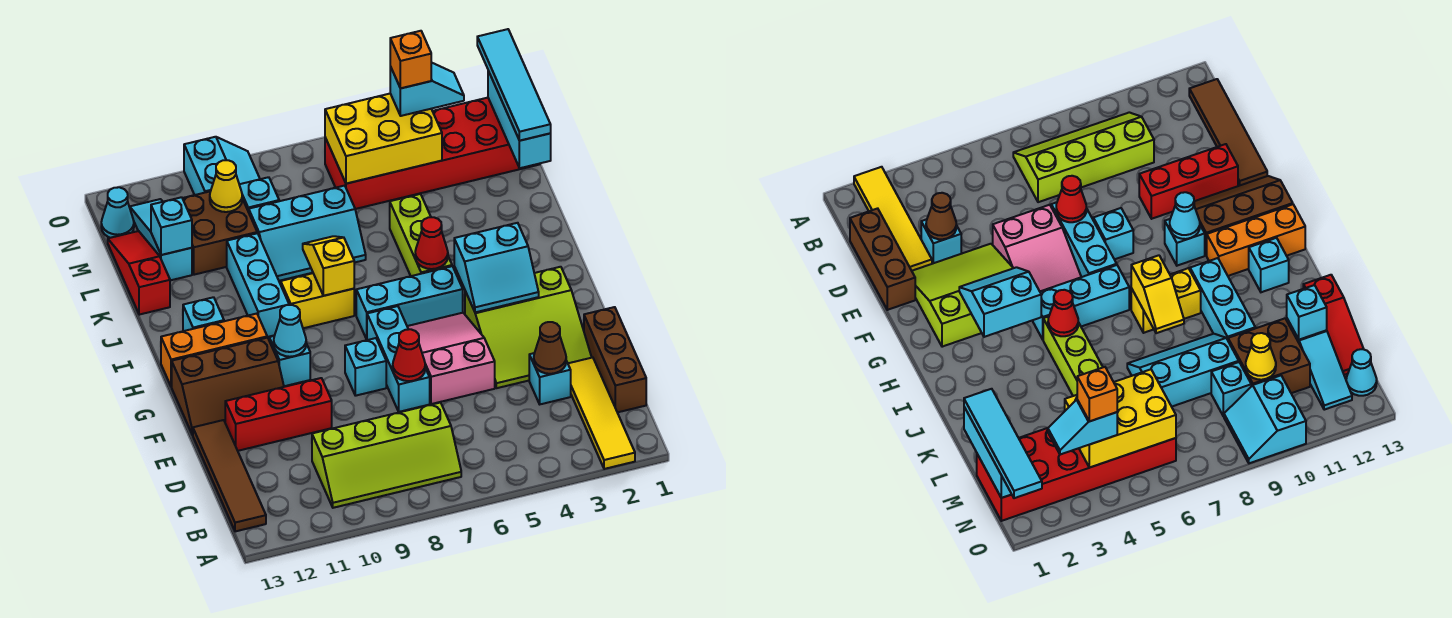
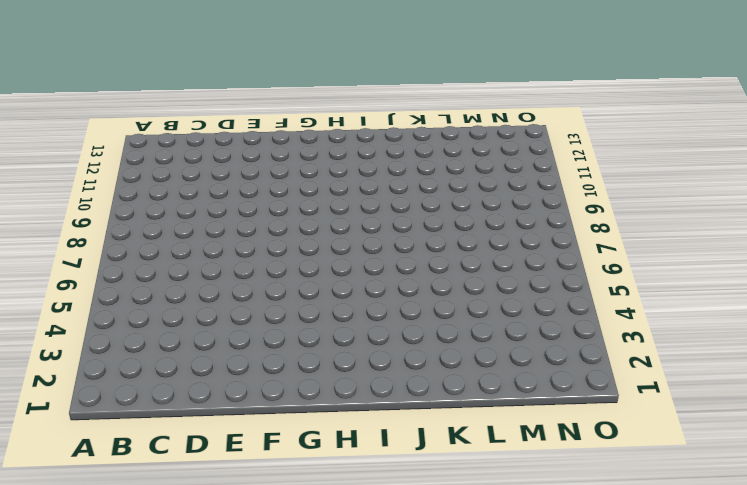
none -> yellow tile A2:D2 level 1
none -> lime slope B7:C10 level 1 top C
none -> brown tile B13:E13 level 1
none -> brown brick C1:E1 level 1

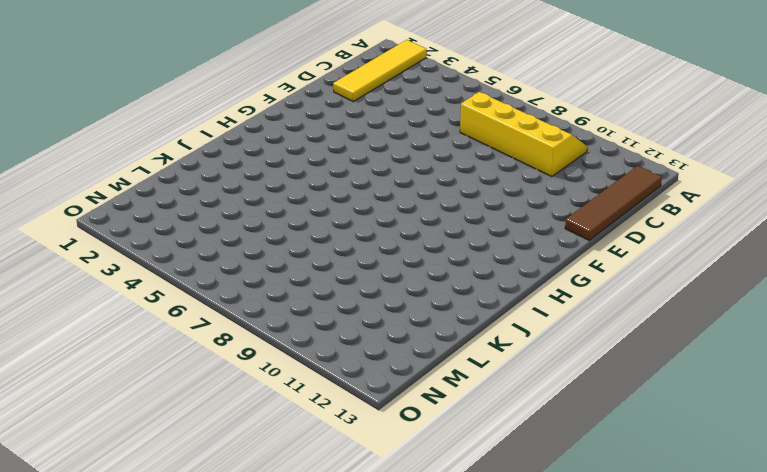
yellow slope B7:C10 level 1 top C -> lime slope B7:C10 level 1 top C
none -> brown brick C1:E1 level 1
none -> cyan brick D3 level 1
none -> lime slope E2:G4 level 1 top G
none -> pink slope E5:G6 level 1 top E

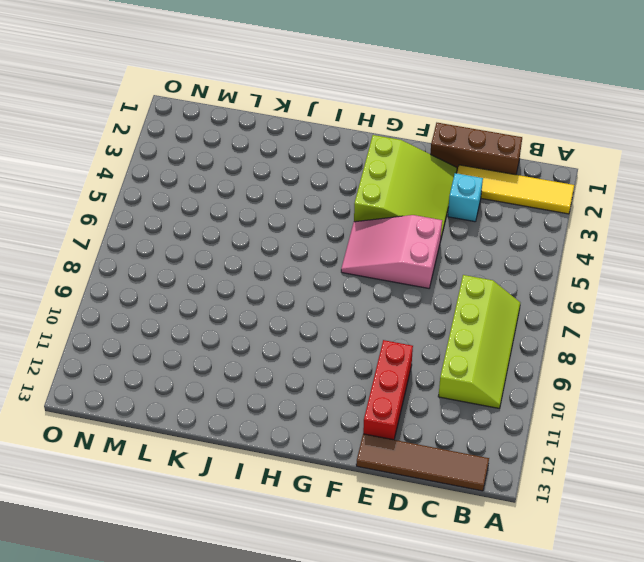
none -> cyan brick E7:G7 level 1
none -> cyan brick F8 level 1
none -> brown slope F11:G13 level 1 top G
none -> cyan brick G10 level 1

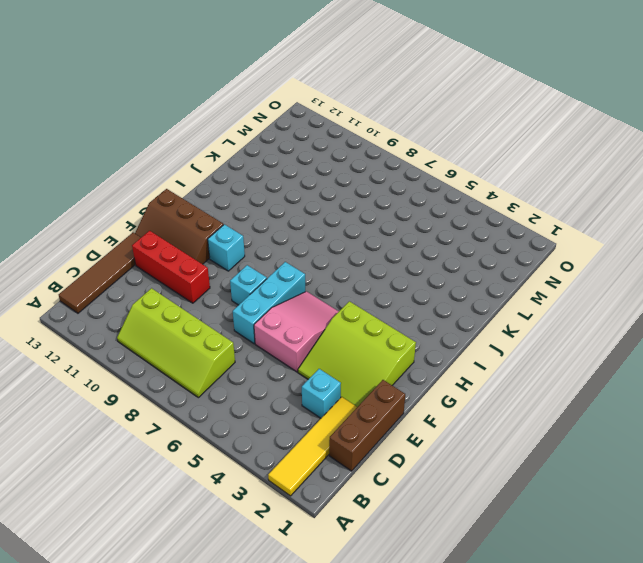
none -> cyan brick H5:H7 level 1
none -> orange brick H11:H13 level 1
none -> lime brick I5:K5 level 1
none -> yellow brick I8:I9 level 1

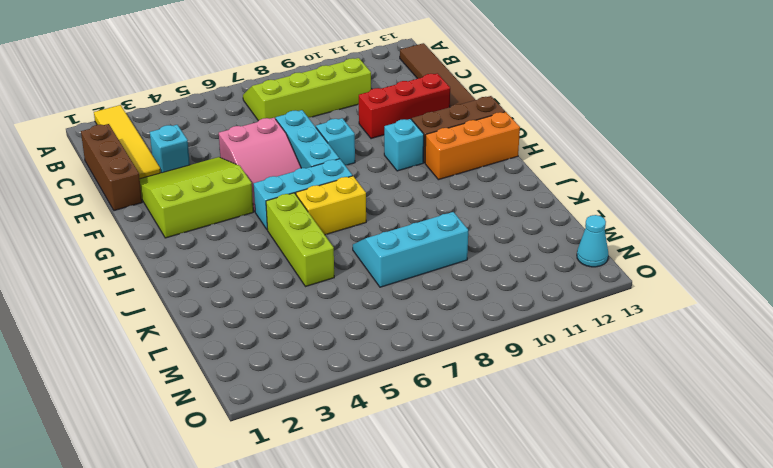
yellow brick I6:I7 level 1 -> yellow brick I8:I9 level 1
none -> cyan brick I10:K10 level 1
none -> cyan brick I12 level 1
none -> red slope K13:M13 level 1 top K
none -> brown brick L10:M11 level 1

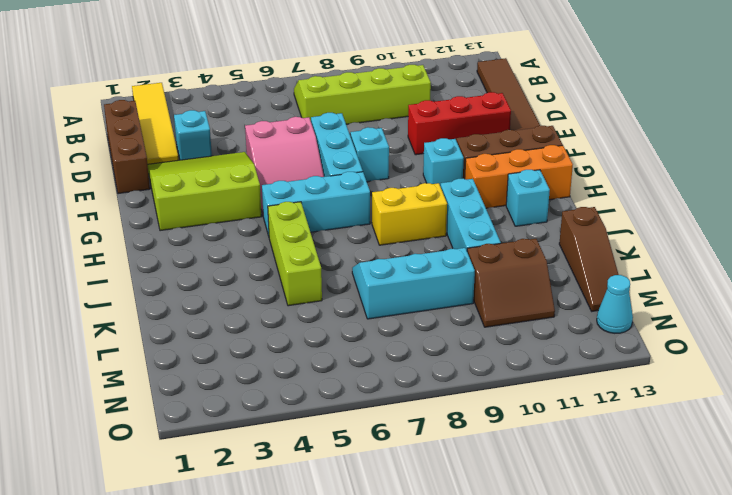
brown slope K13:M13 level 1 top K -> red slope K13:M13 level 1 top K
brown slope L10:M11 level 1 top L -> brown brick L10:M11 level 1
none -> cyan slope L12:N12 level 1 top L
none -> red brick M1:N6 level 1
none -> cyan brick M9 level 1
none -> cyan slope N9:O10 level 1 top 10

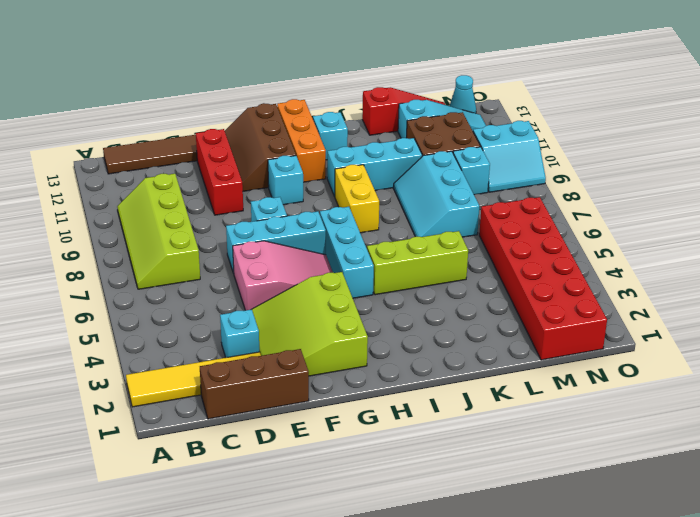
none -> brown cone D3 level 2
none -> red cone E7 level 2
none -> cyan slope G3:H4 level 2 top H
none -> cyan cone G10 level 2

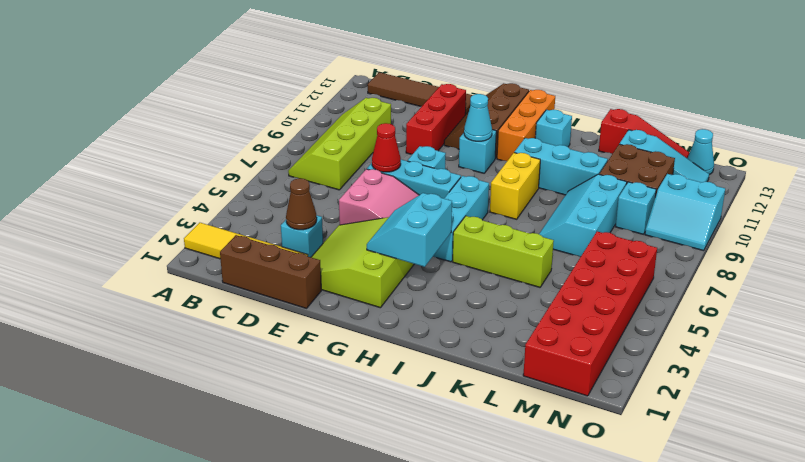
none -> red cone I5 level 2
none -> yellow slope I8:J8 level 2 top I
none -> cyan brick L1:N1 level 2
none -> cyan brick L12 level 2

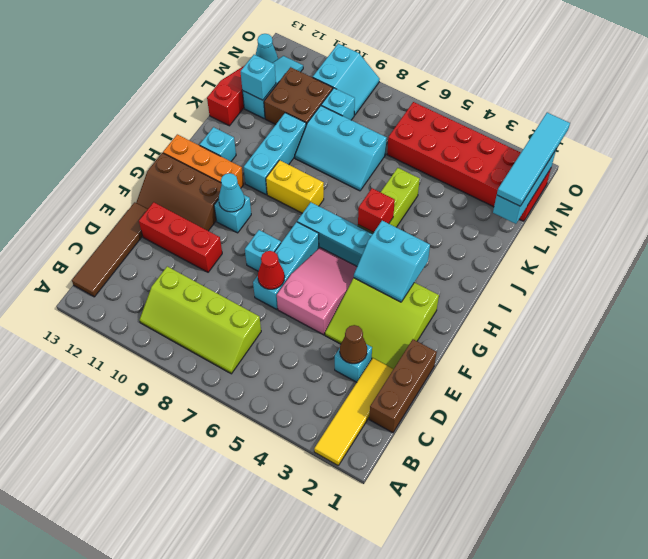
red brick I5 level 2 -> red cone I5 level 2
none -> yellow slope I8:J8 level 2 top I
none -> yellow brick M4:N6 level 2
none -> yellow cone M10 level 2
none -> cyan slope N3:N4 level 3 top 4

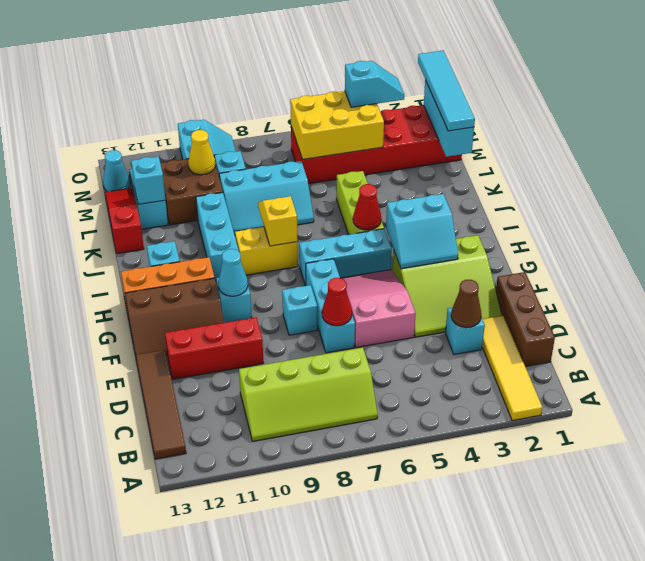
none -> orange brick N4 level 4

